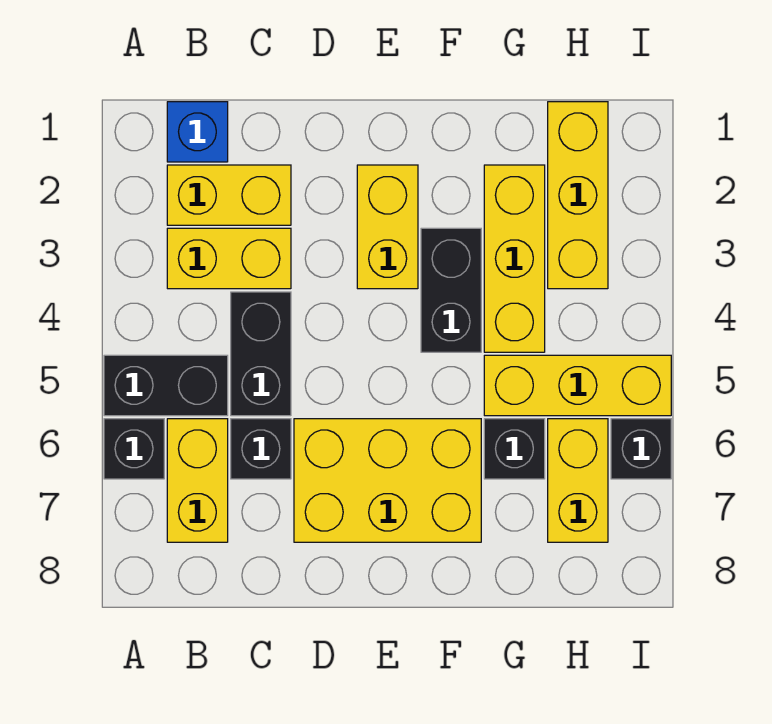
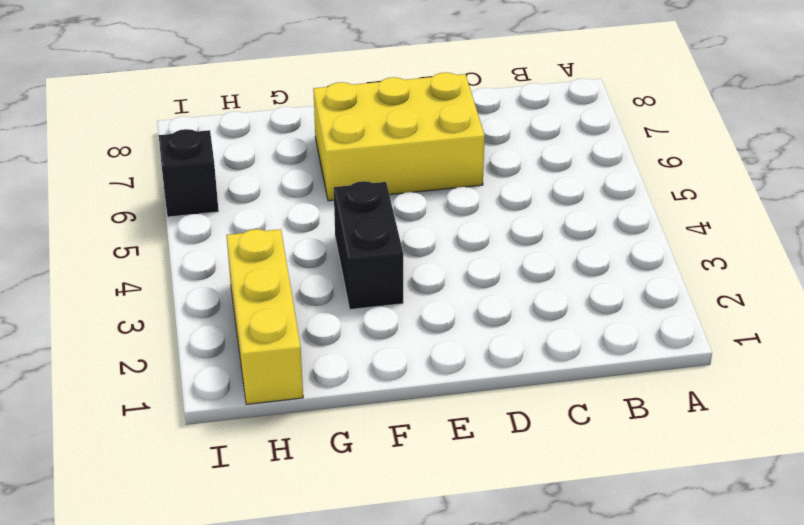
none -> black brick A5:B5 level 1
none -> black brick A6 level 1
none -> blue brick B1 level 1

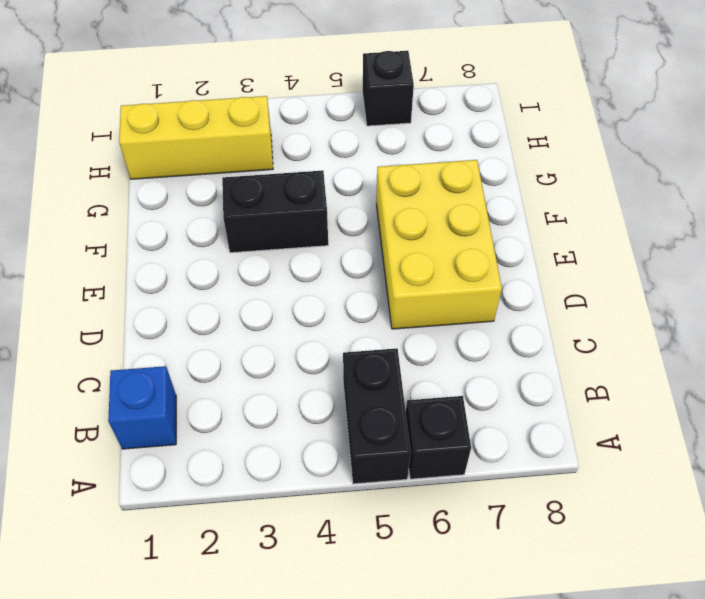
none -> yellow brick B2:C2 level 1
none -> yellow brick B3:C3 level 1
none -> yellow brick B6:B7 level 1

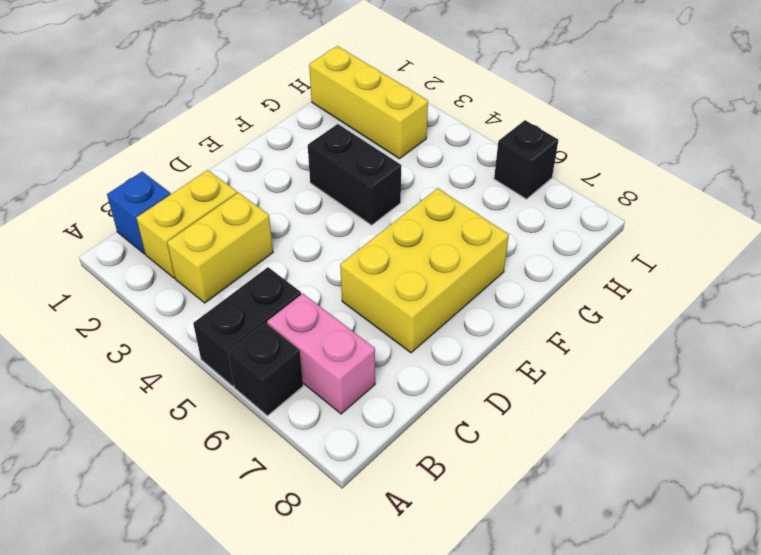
pink brick B6:B7 level 1 -> yellow brick B6:B7 level 1
none -> black brick C4:C5 level 1
none -> black brick C6 level 1
none -> yellow brick E2:E3 level 1

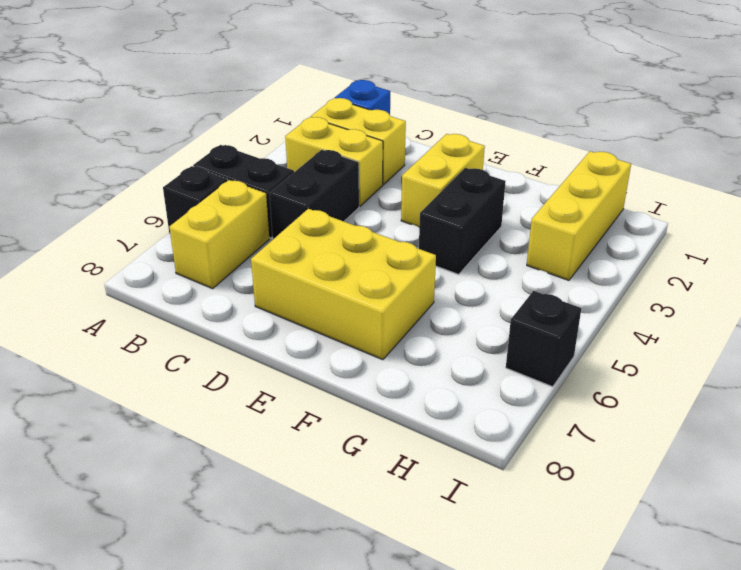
none -> black brick C6 level 1
none -> yellow brick G2:G4 level 1
none -> yellow brick G5:I5 level 1

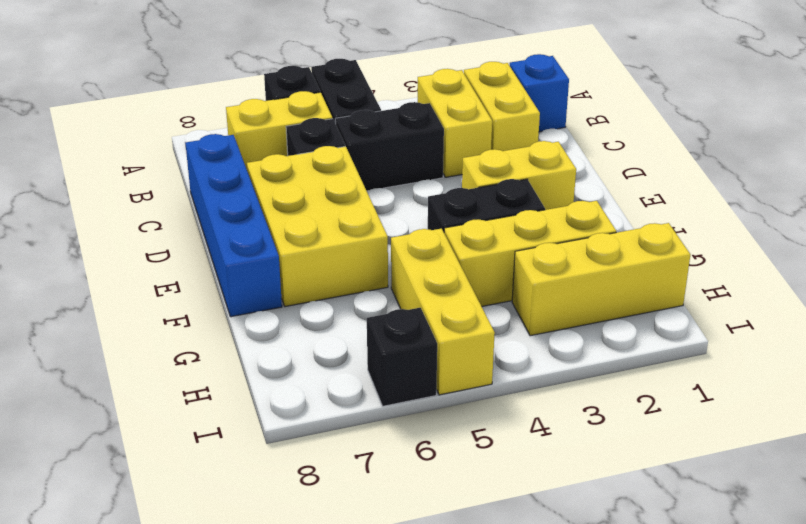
blue brick C8:F8 level 1 -> none
none -> black brick G6 level 1
none -> yellow brick H6:H7 level 1

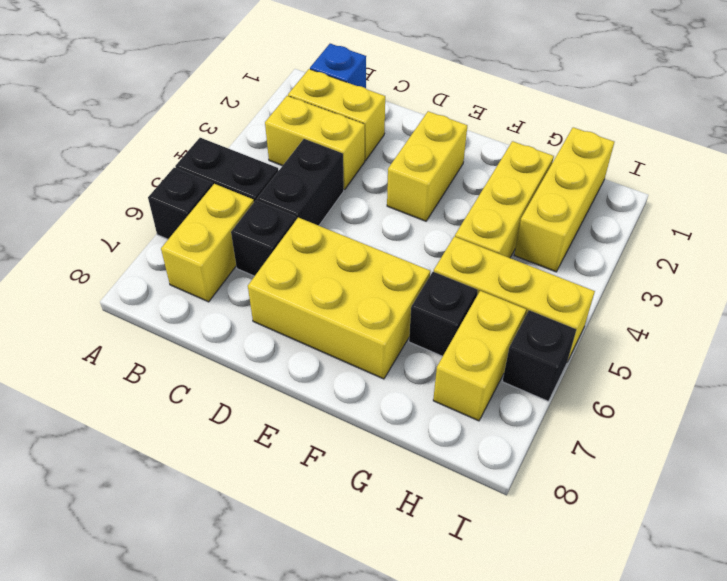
none -> black brick F3:F4 level 1

